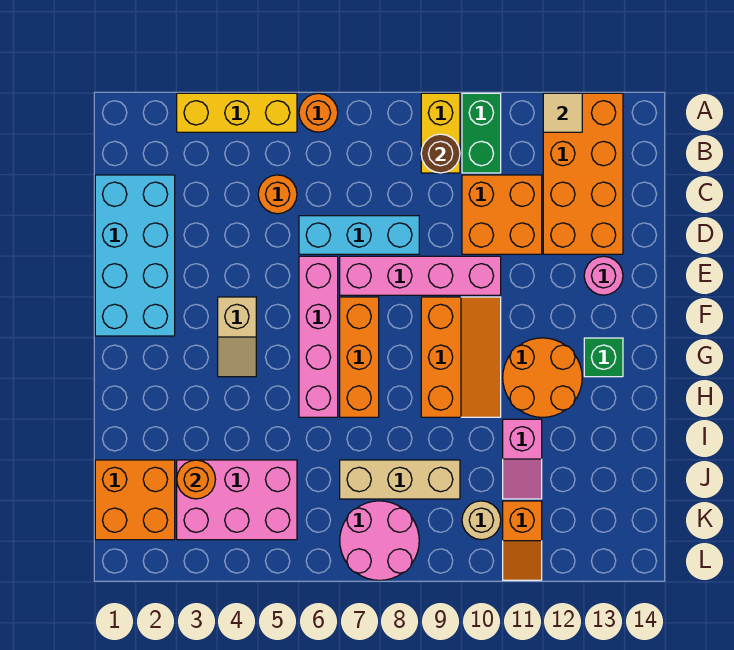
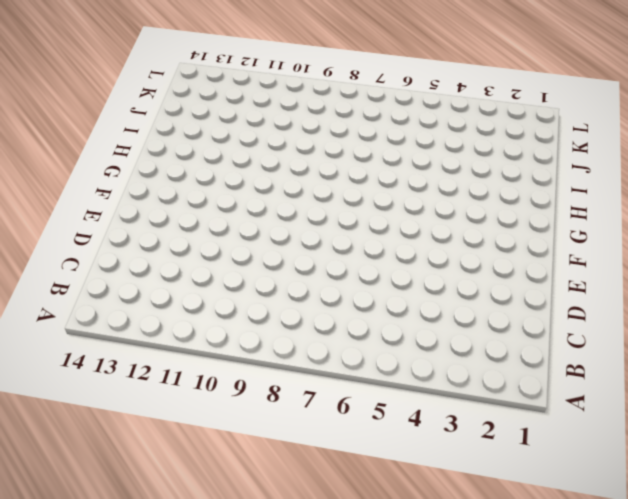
none -> yellow brick A3:A5 level 1
none -> orange round brick A6 level 1
none -> yellow brick A9:B9 level 1

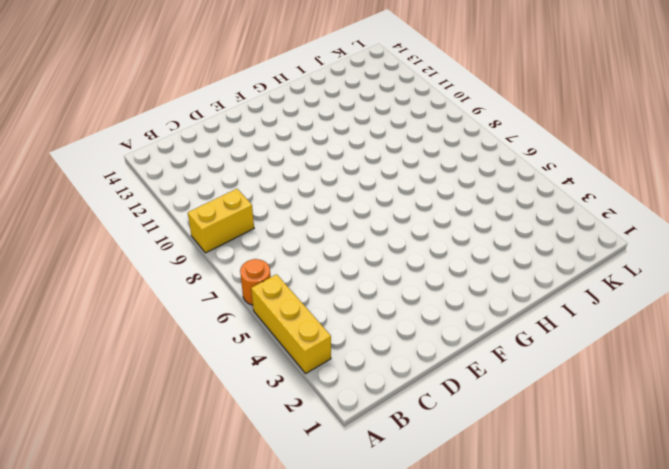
none -> green brick A10:B10 level 1
none -> orange brick A12:D13 level 1
none -> cyan brick C1:F2 level 1

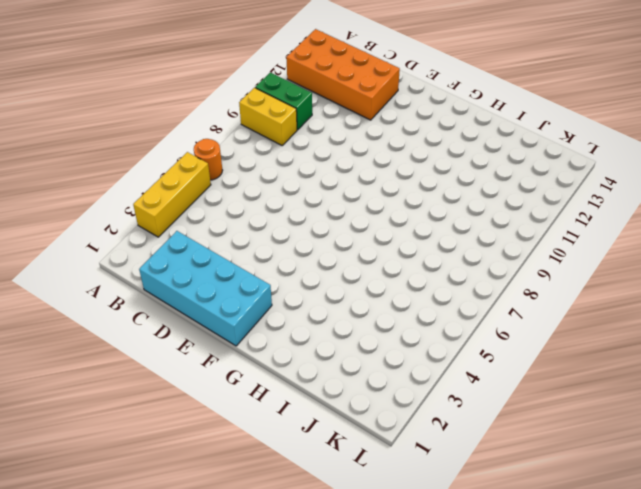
none -> orange round brick C5 level 1
none -> orange brick C10:D11 level 1
none -> cyan brick D6:D8 level 1

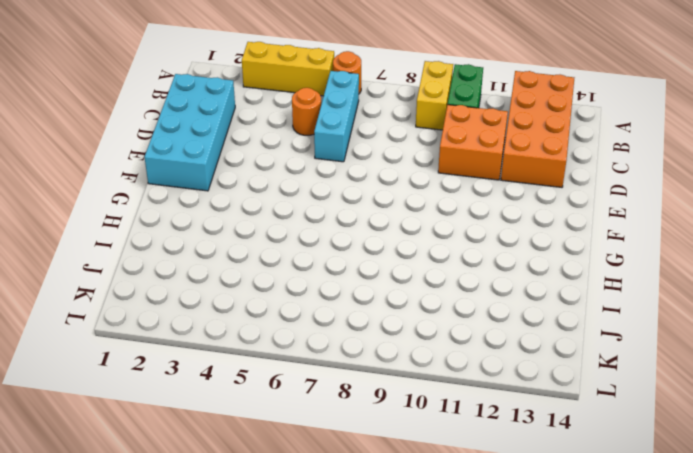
cyan brick B6:D6 level 1 -> cyan brick D6:D8 level 1
none -> pink brick E6:H6 level 1
none -> pink brick E7:E10 level 1
none -> pink round brick E13 level 1

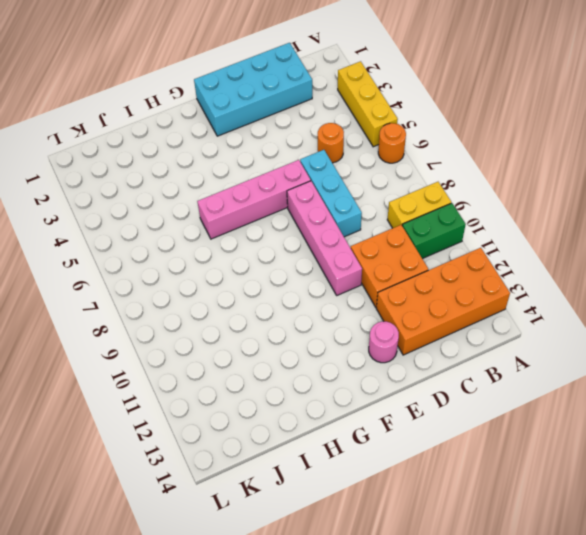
none -> tan slope F4:G4 level 1 top F
none -> orange brick F7:H7 level 1
none -> orange slope F9:H10 level 1 top 9

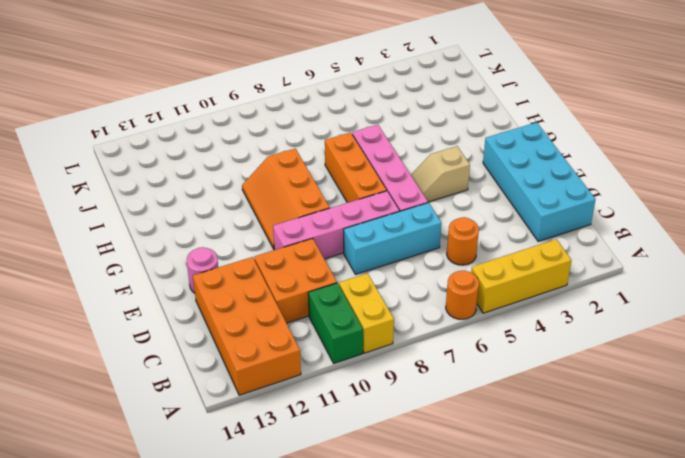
tan slope F4:F5 level 1 top 4 -> tan slope F4:G4 level 1 top F
none -> orange round brick G11:H12 level 1
none -> green brick G13 level 1
none -> pink slope I11:J11 level 1 top I

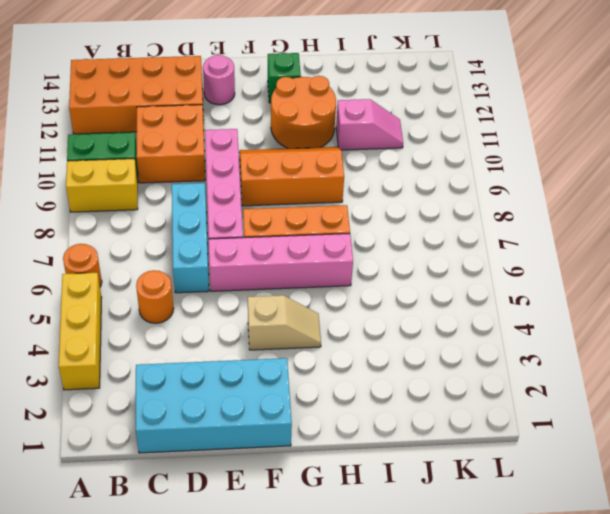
none -> orange brick J1:K2 level 1
none -> pink brick J3:K5 level 1
none -> tan brick J7:J9 level 1

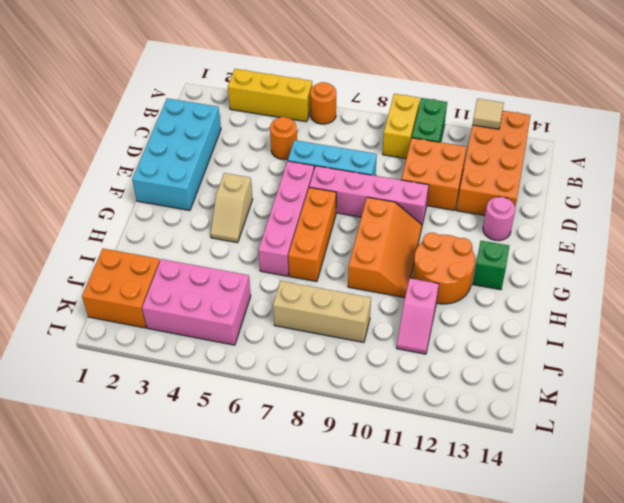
none -> pink round brick K7:L8 level 1
none -> tan round brick K10 level 1
none -> orange slope K11:L11 level 1 top K

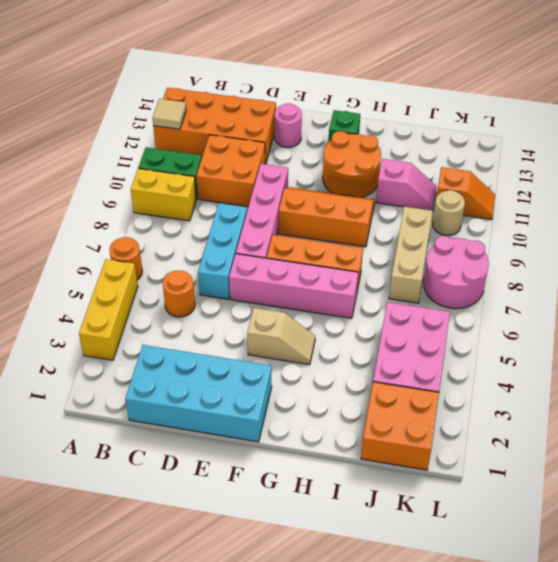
none -> brown round brick B9 level 2
none -> orange round brick J3 level 2

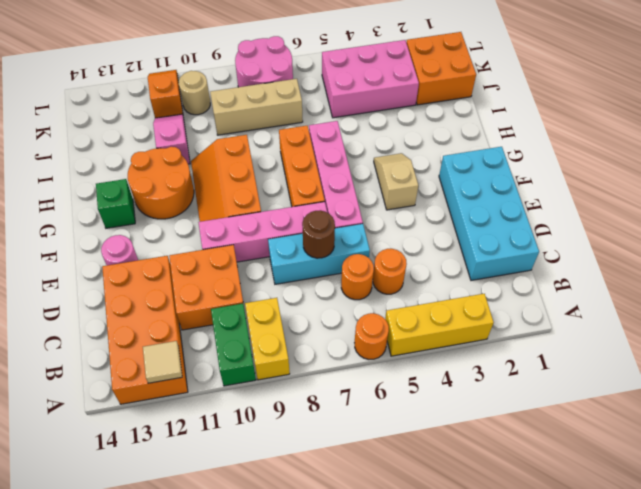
orange round brick C6 level 1 -> orange round brick J3 level 2
brown round brick D7 level 2 -> brown round brick B9 level 2

